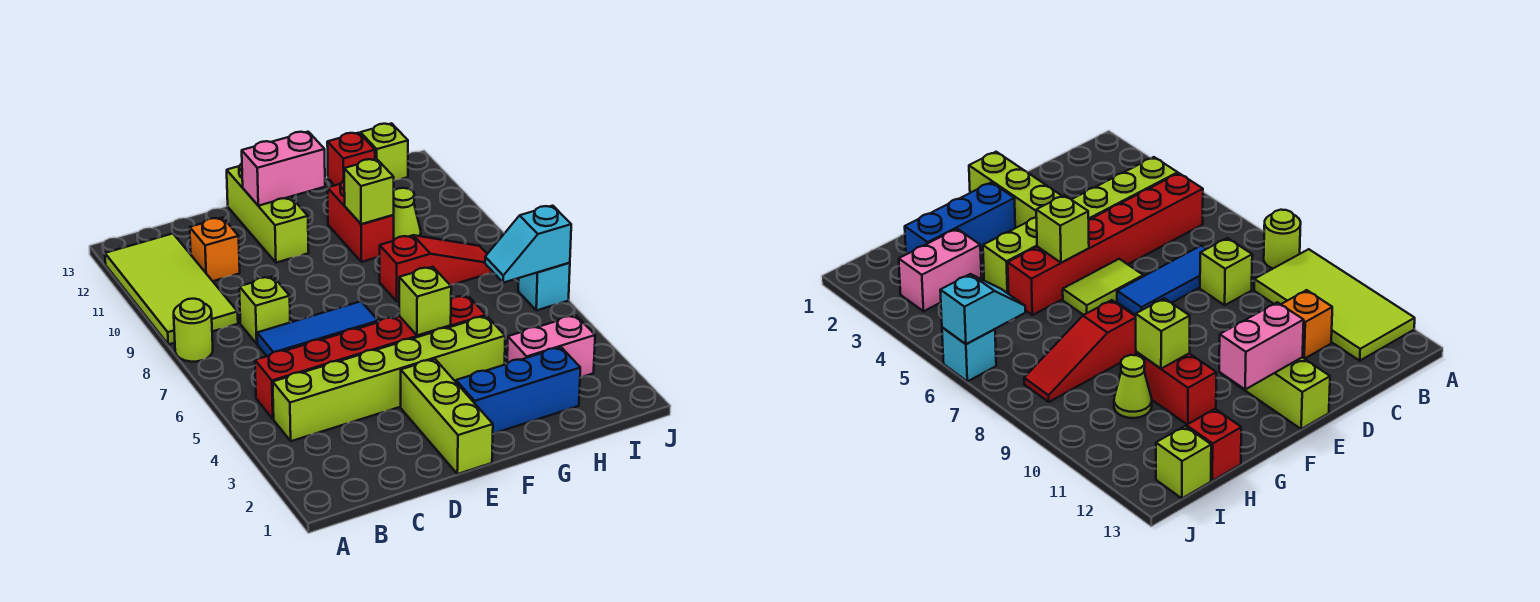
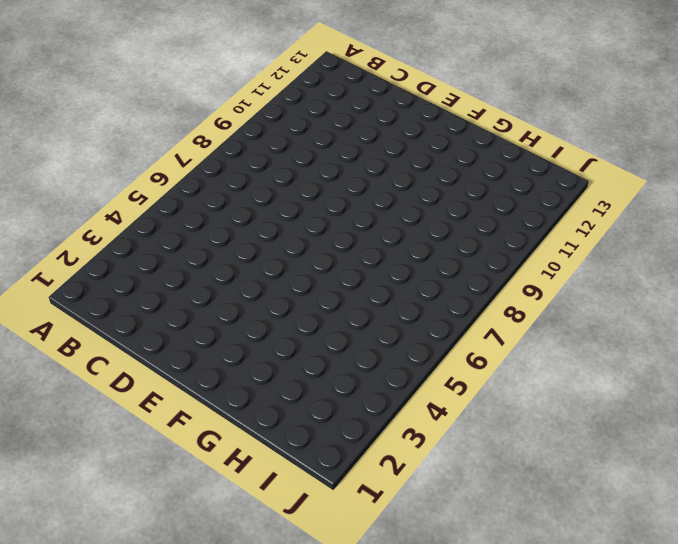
none -> lime round brick A8 level 1
none -> lime tile A9:B12 level 1
none -> lime brick B4:G4 level 1

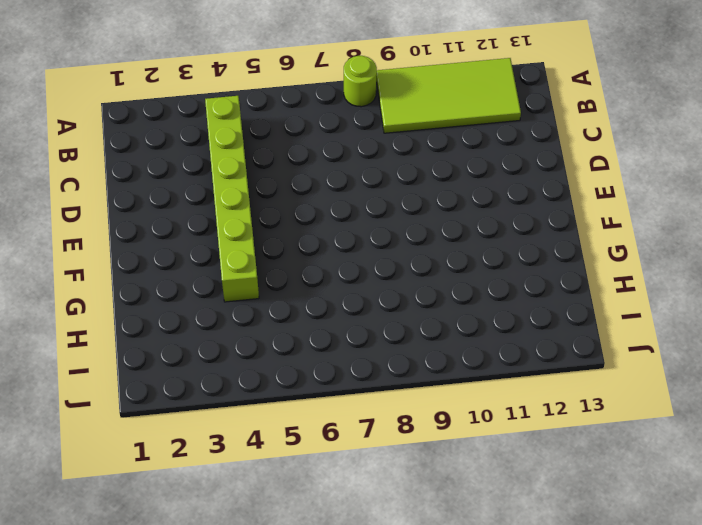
none -> red brick B5:G5 level 1
none -> blue tile C7:E7 level 1
none -> lime brick C8 level 1

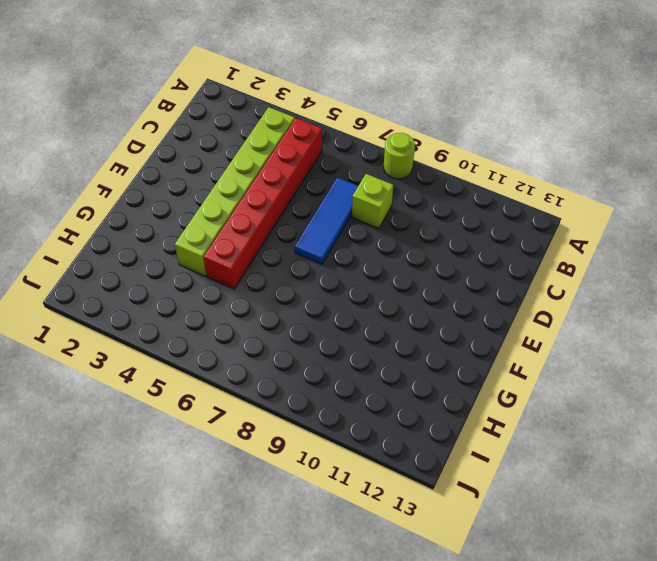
none -> lime tile A9:B12 level 1
none -> orange brick C11 level 1
none -> lime brick E1:E3 level 1

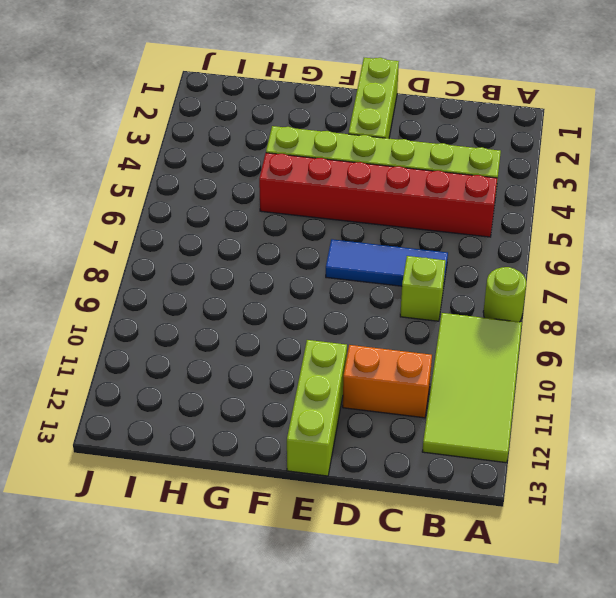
orange brick C11:D11 level 1 -> orange brick C11 level 1
none -> lime tile E6:F6 level 1
none -> blue brick F2:H2 level 1
none -> red slope G8:I8 level 1 top G

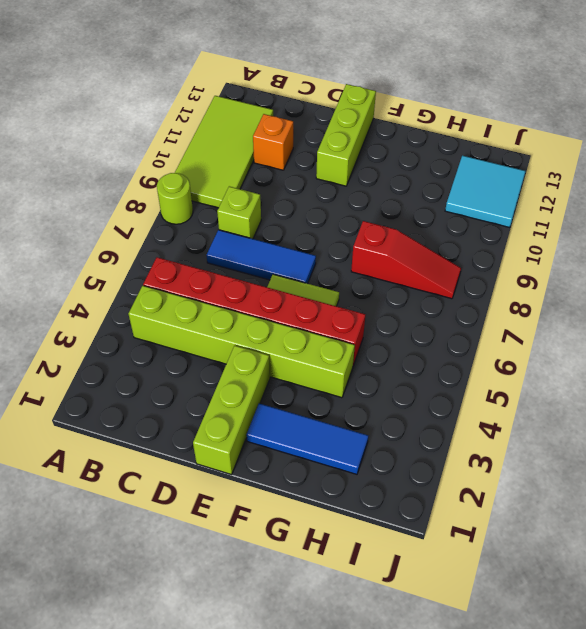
blue tile F2:H2 level 1 -> blue brick F2:H2 level 1
cyan tile I11:J12 level 1 -> none
none -> red brick G10:G11 level 1
none -> pink brick H3:I3 level 1
none -> lime cone H10 level 1

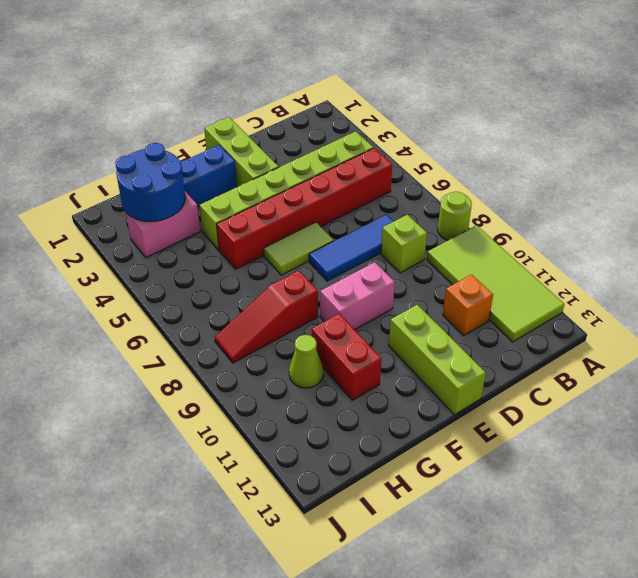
pink brick E9:F9 level 1 -> pink brick E12:F12 level 2
blue round brick H2:I3 level 2 -> none
none -> red brick H13 level 1
none -> lime brick I13 level 1
none -> cyan brick J6 level 1

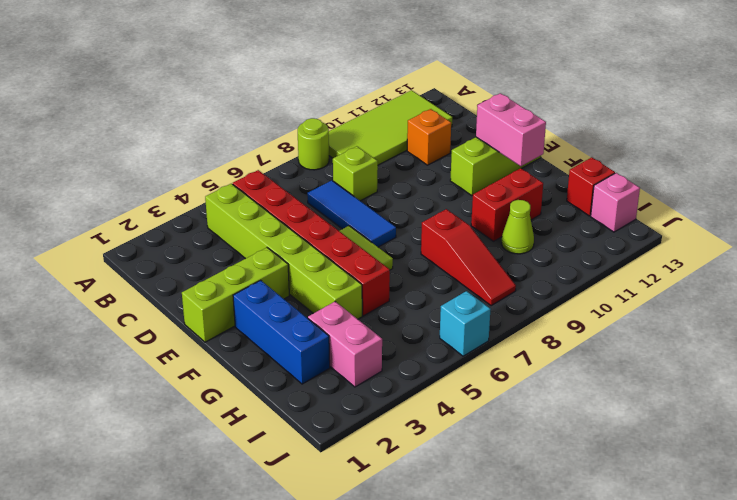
pink brick I13 level 1 -> lime brick I13 level 1
none -> lime brick F5 level 2
none -> lime brick G10 level 2
none -> cyan slope I6:J6 level 2 top J

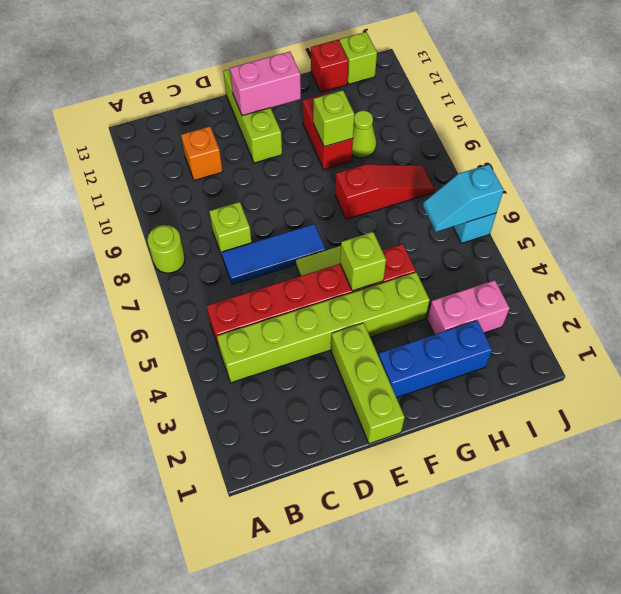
none -> lime tile A9:B12 level 1

